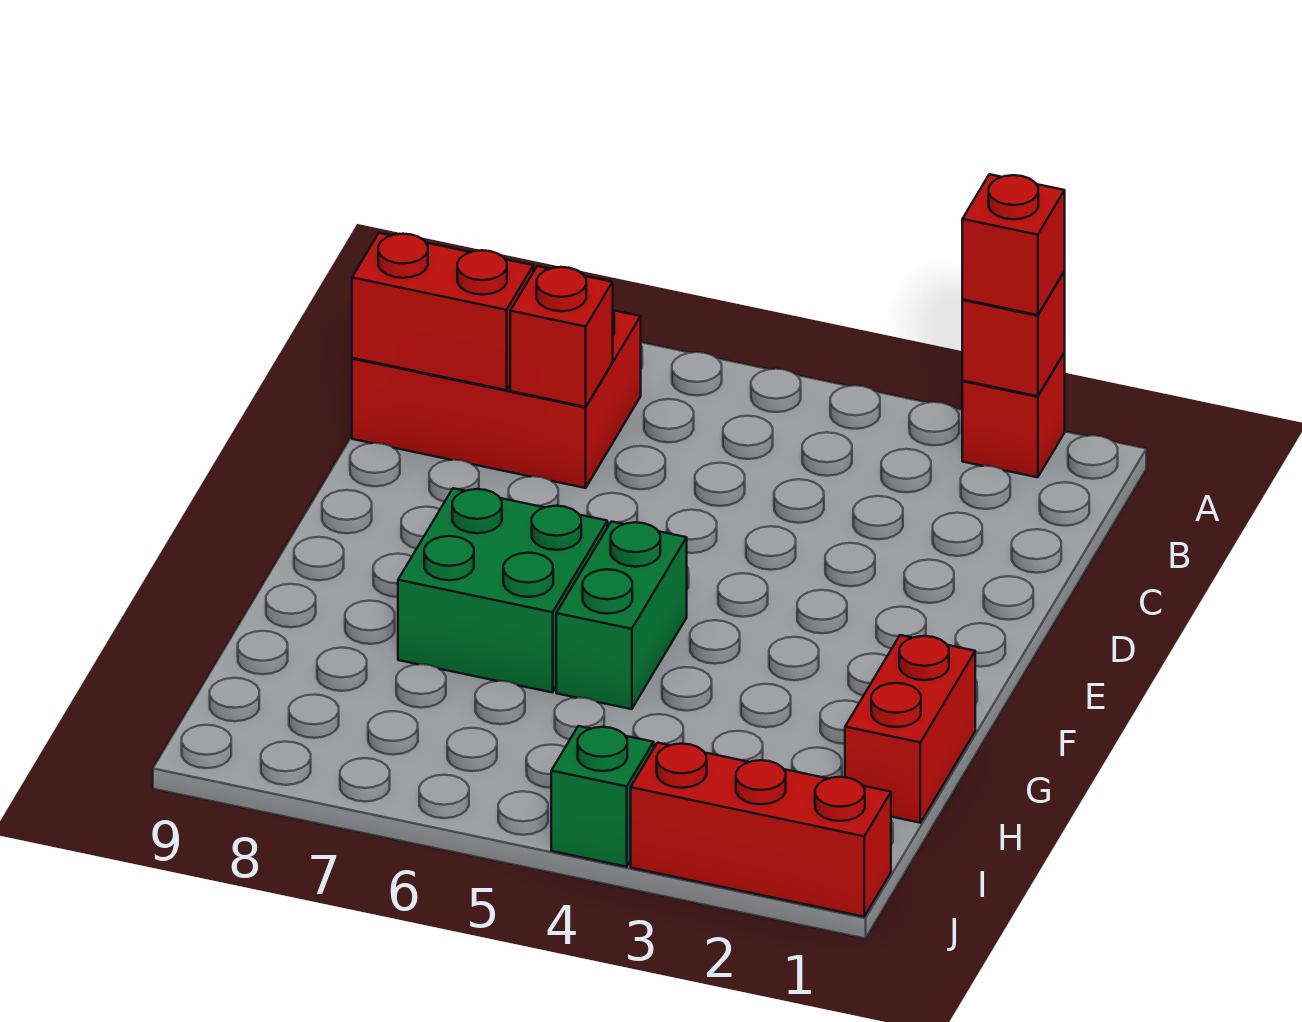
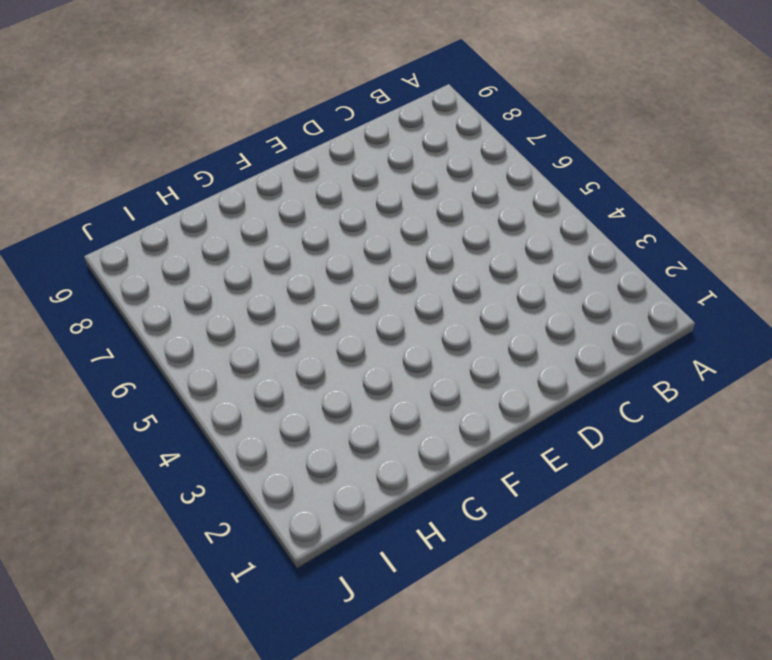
none -> red brick A2 level 1
none -> red brick B7:C9 level 1

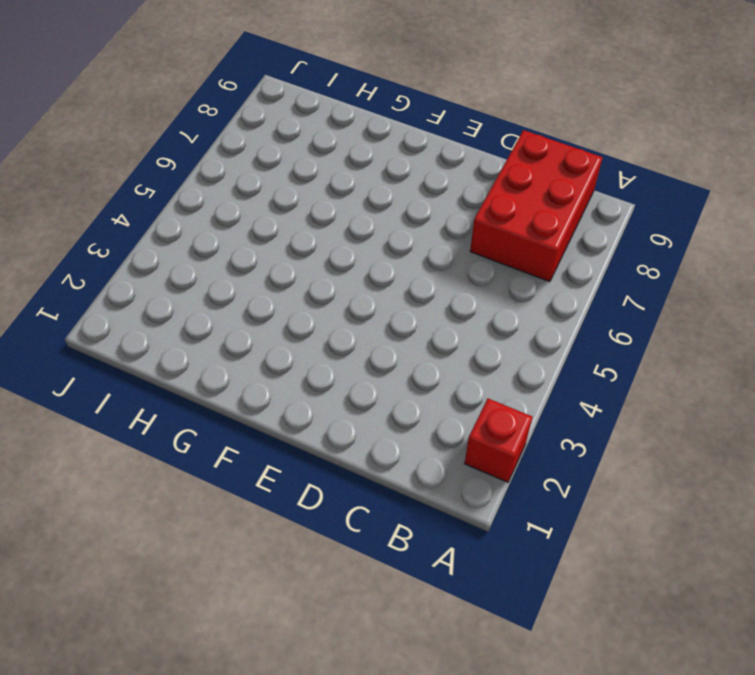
none -> green brick F5:G5 level 1
none -> green brick F6:G7 level 1

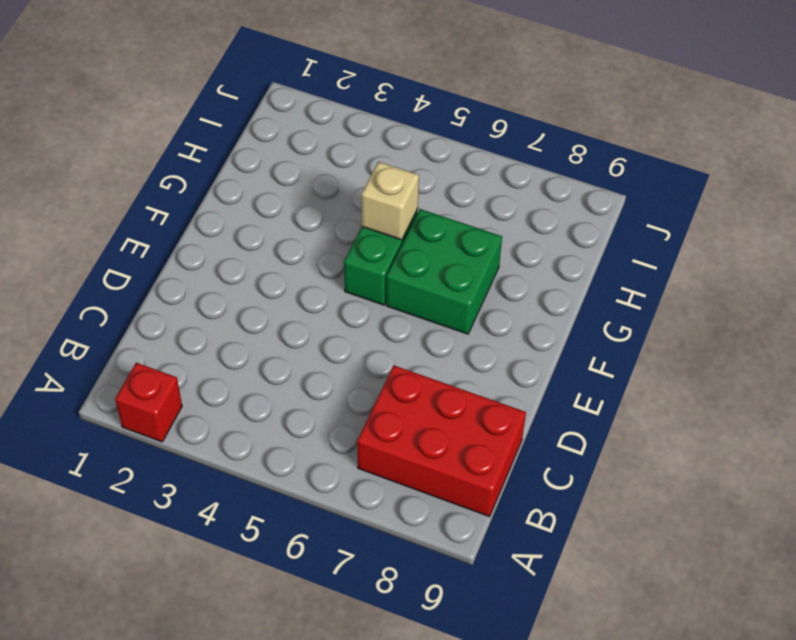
tan brick G5 level 2 -> none
none -> red brick G1:H1 level 1
none -> red brick J1:J3 level 1

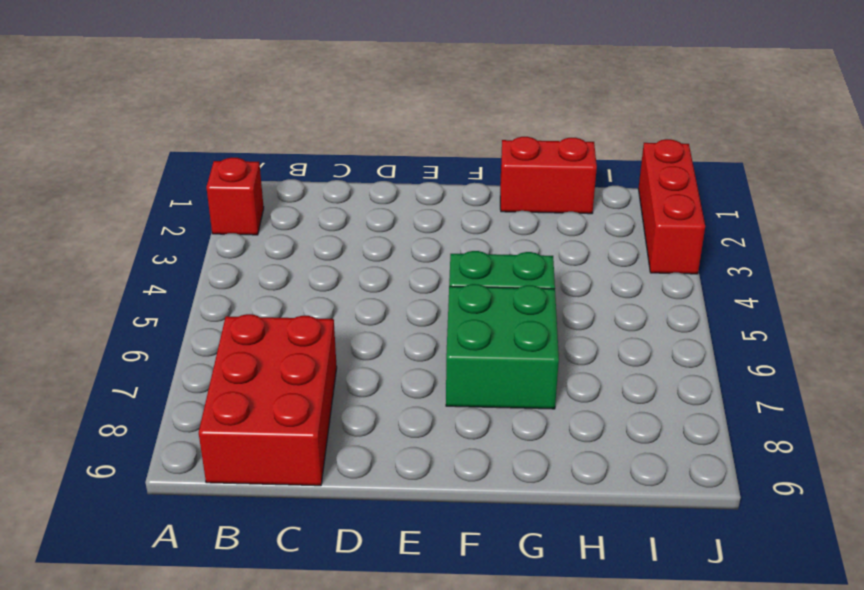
none -> green brick J4 level 1
none -> red brick A2 level 2

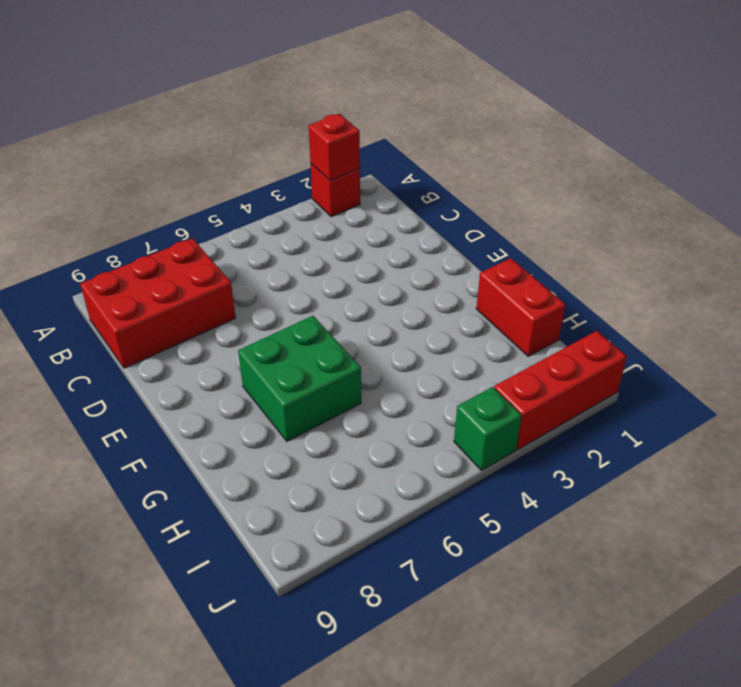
none -> green brick F5:G5 level 1
none -> red brick C7 level 2

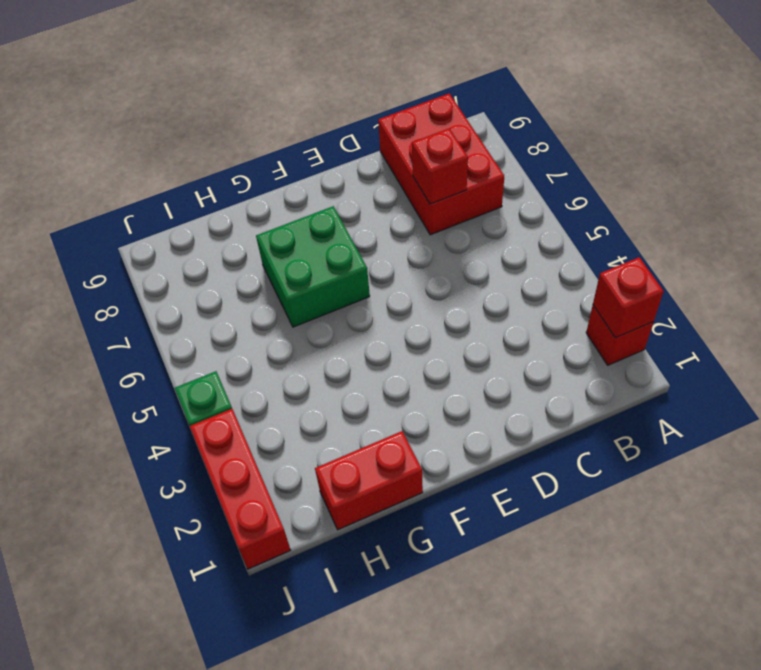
none -> green brick F5:G5 level 1
none -> red brick C8:C9 level 2

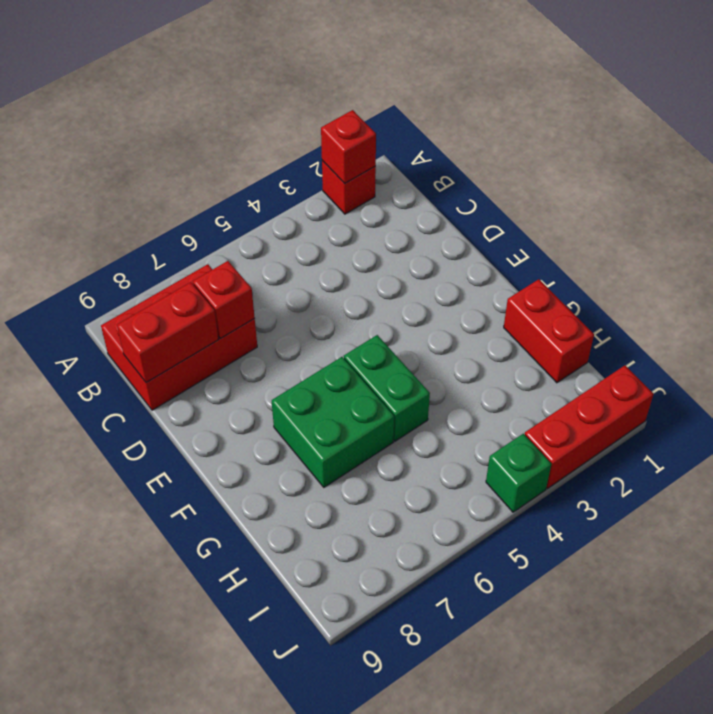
none -> red brick A2 level 3

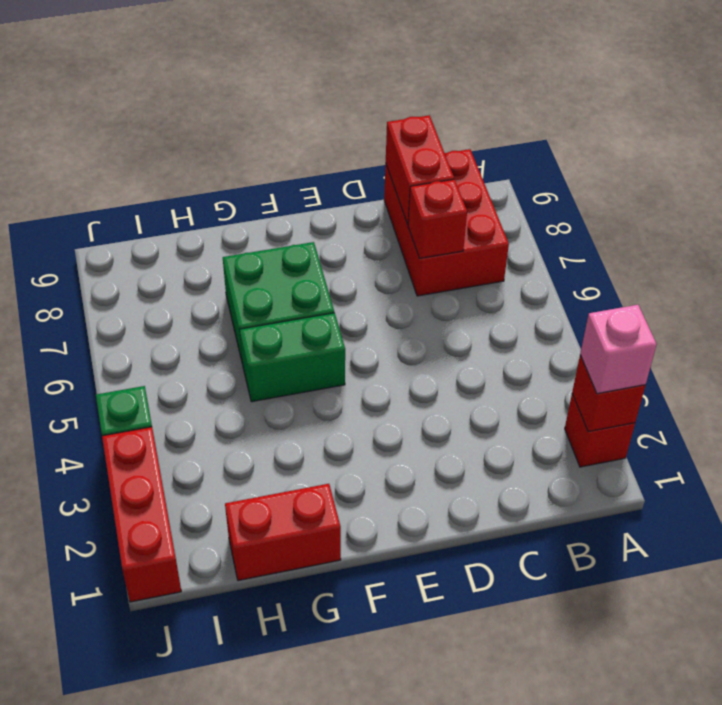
pink brick A2 level 3 -> red brick A2 level 3

